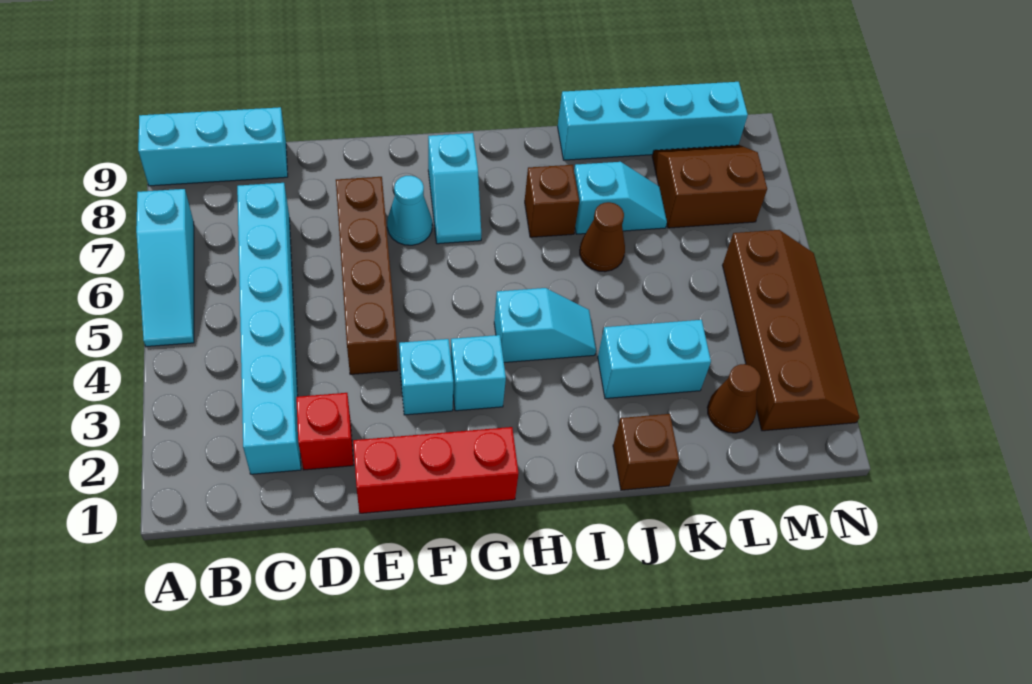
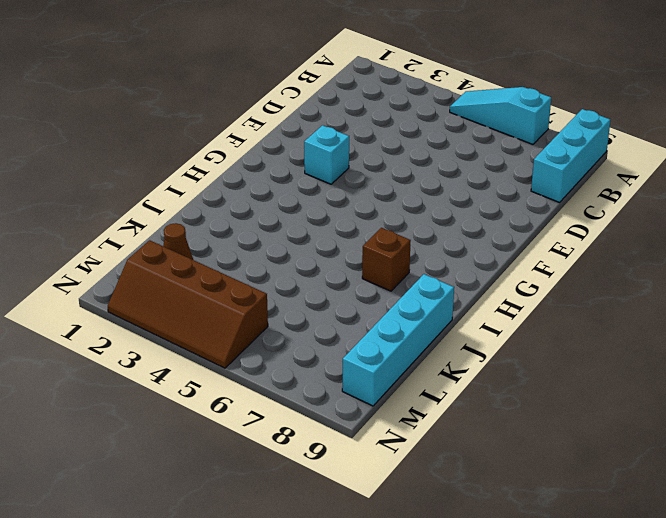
none -> cyan brick C2:C7 level 1
none -> red brick D2 level 1
none -> red brick E1:G1 level 1

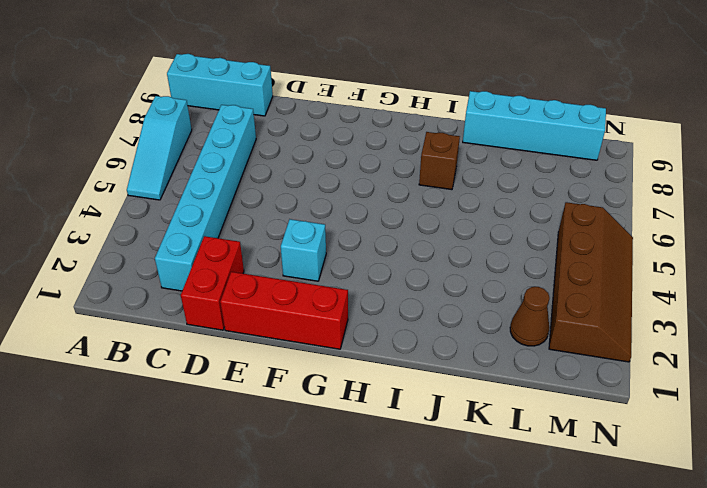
red brick D1:D2 level 1 -> red brick D2 level 1
none -> brown brick E4:E7 level 1
none -> cyan cone F7 level 1
none -> cyan brick G3 level 1

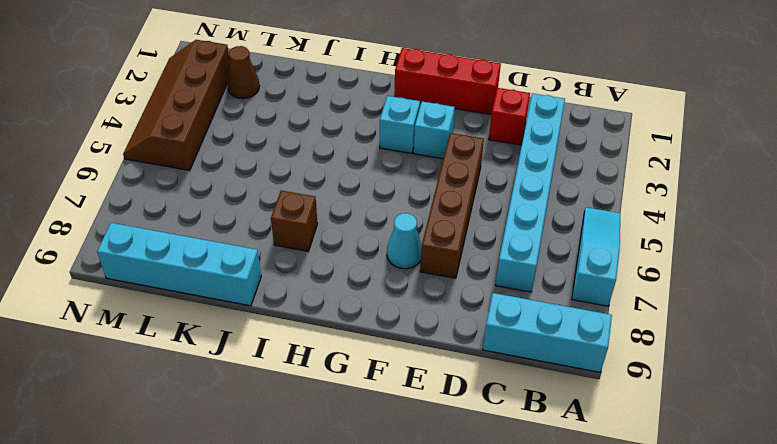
none -> cyan slope G7:G8 level 1 top 8
none -> cyan slope H4:I4 level 1 top H
none -> brown brick J1 level 1

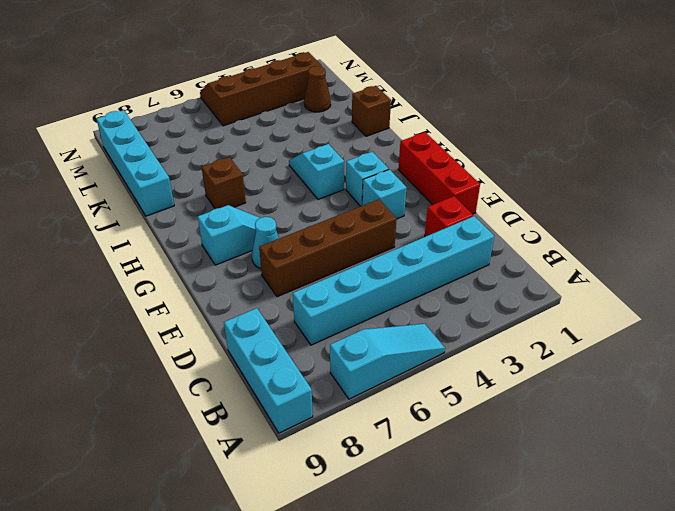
none -> cyan brick J3:K3 level 1
none -> brown cone J6 level 1
none -> cyan slope J7:K7 level 1 top J

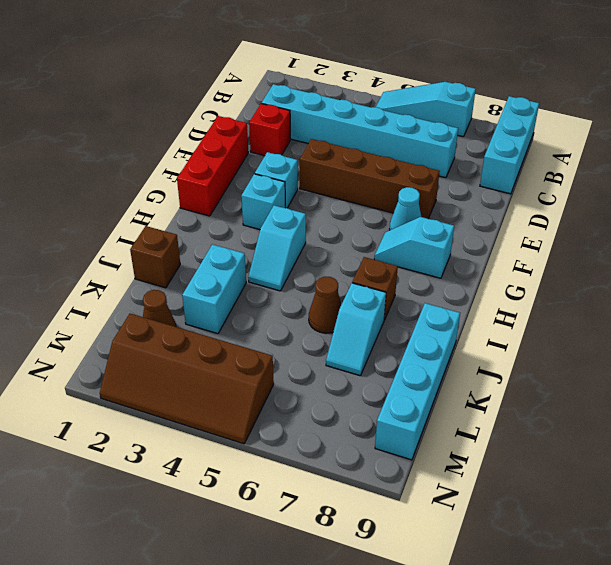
none -> brown slope L7:M8 level 1 top 7

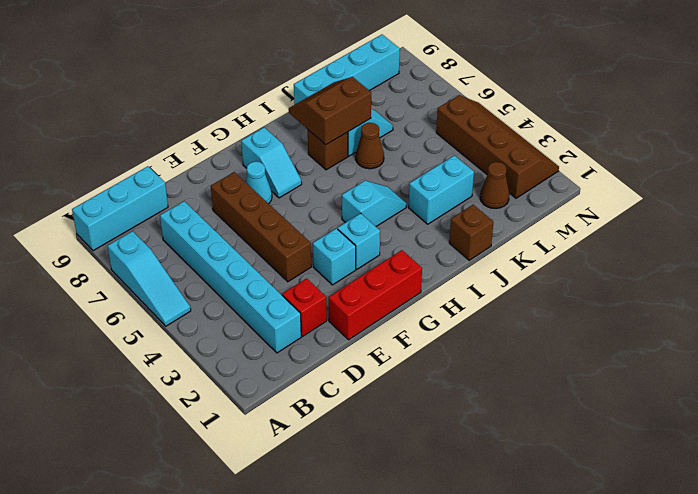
brown slope I7:J8 level 2 top 7 -> brown slope L7:M8 level 1 top 7

